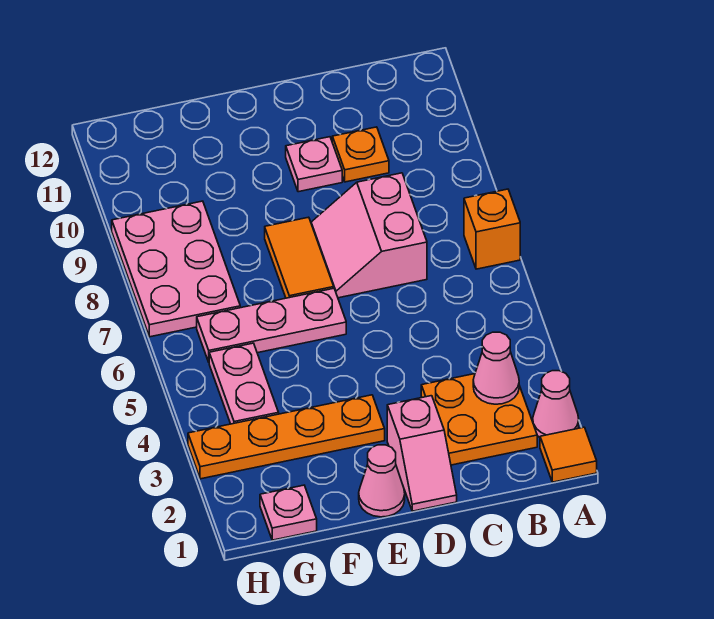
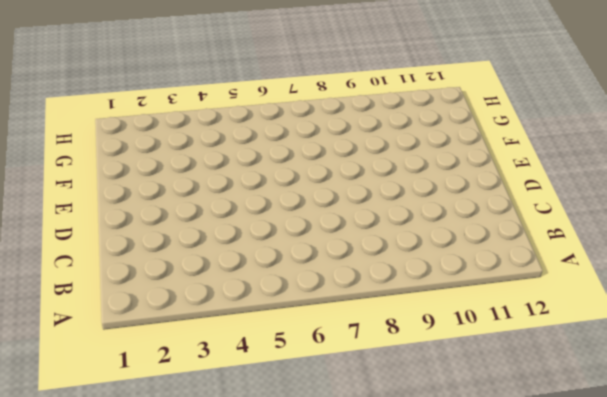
none -> orange tile A1 level 1
none -> pink cone A2 level 1
none -> orange brick A7 level 1

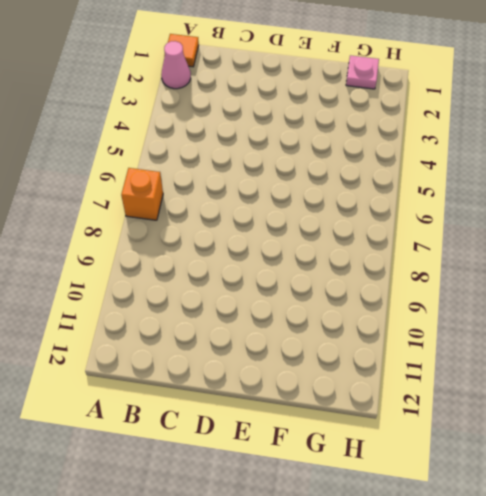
none -> orange plate B2:C3 level 1
none -> pink slope C7:D8 level 1 top C
none -> orange plate C10 level 1

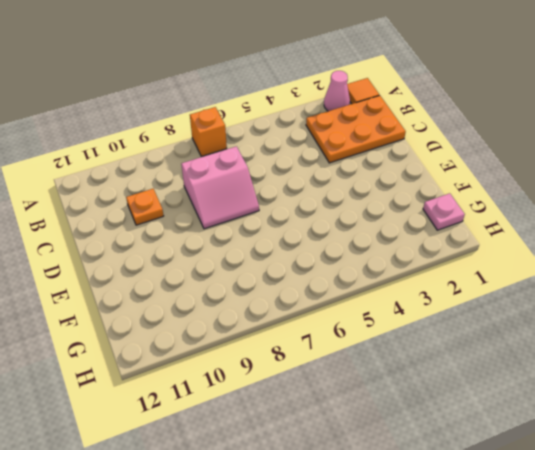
orange plate B1:C3 level 1 -> orange plate B2:C3 level 1
none -> pink slope D1:D2 level 1 top 2
none -> pink plate D10 level 1
none -> pink cone E1 level 1

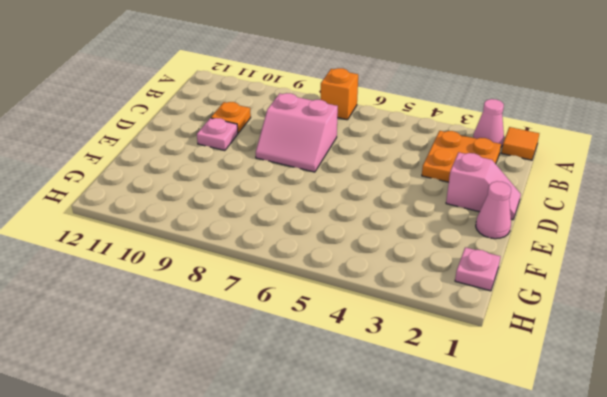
none -> orange plate E3:H3 level 1
none -> pink plate E6:G6 level 1
none -> orange tile E7:E8 level 1

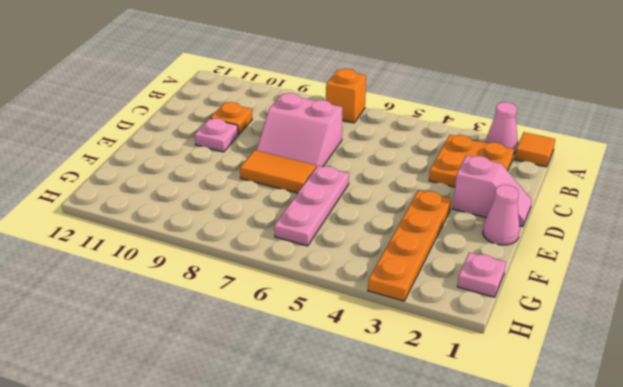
none -> pink plate G4:G5 level 1
none -> pink plate G7:H9 level 1
none -> pink cone B3 level 2

